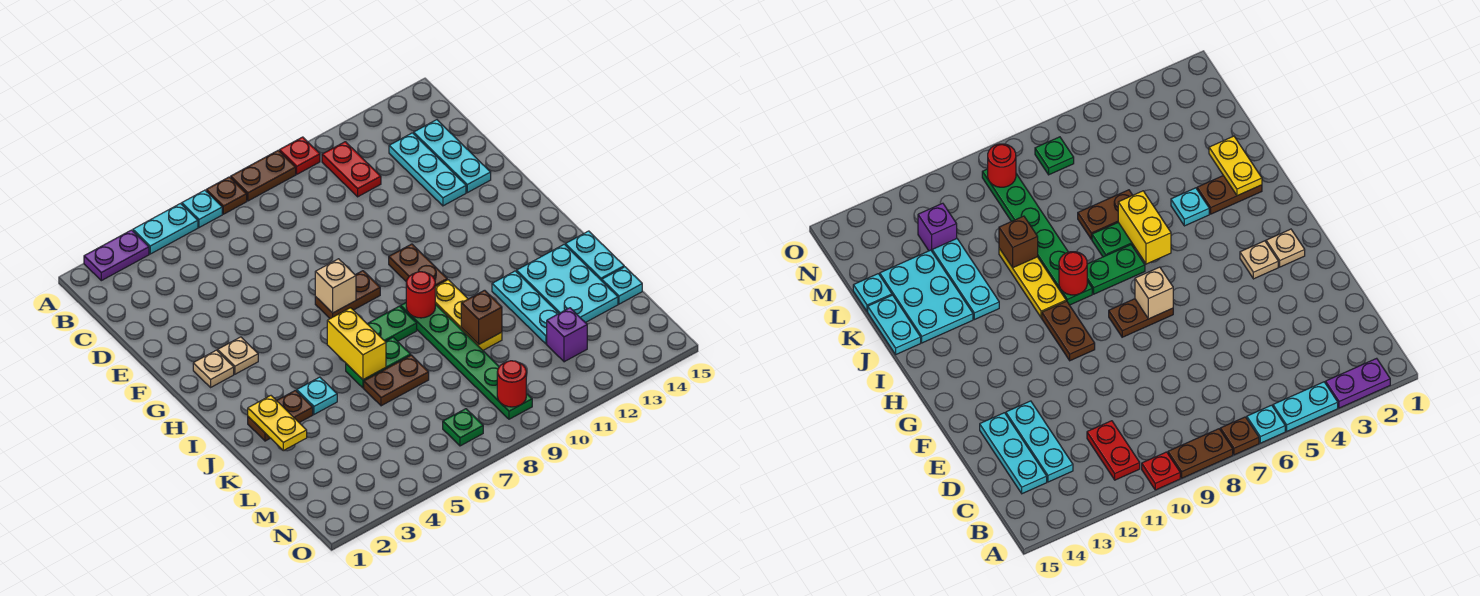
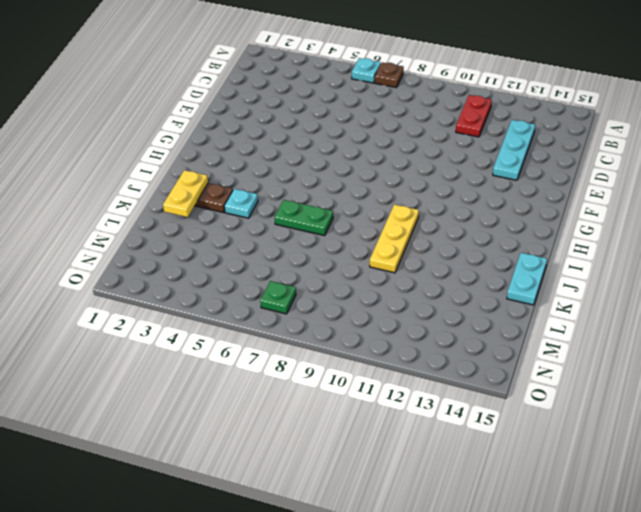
none -> purple plate A2:A3 level 1
none -> cyan plate A4:A5 level 1
none -> brown plate A8:A9 level 1
none -> red plate A10 level 1

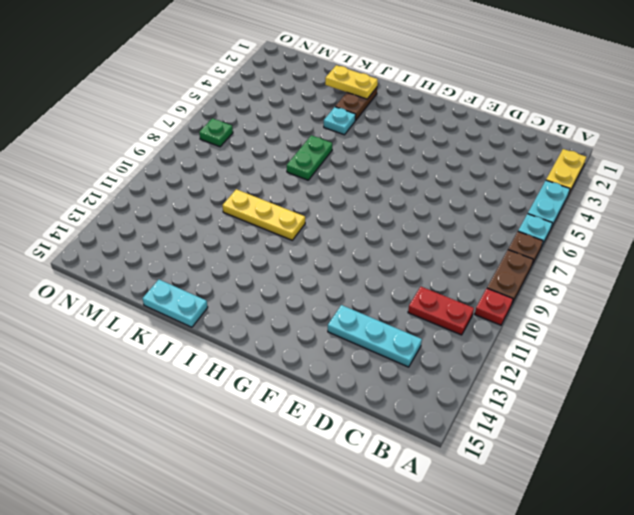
yellow plate A2:A3 level 1 -> purple plate A2:A3 level 1
none -> cyan plate C14:E14 level 1
none -> tan plate G2 level 1
none -> tan plate G3 level 1
none -> brown plate G7:G8 level 1

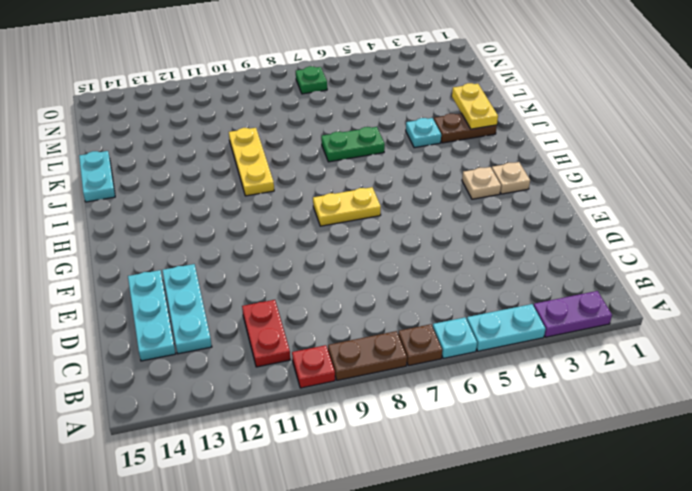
yellow plate G7:G8 level 1 -> brown plate G7:G8 level 1
none -> brown plate G10:H10 level 1
none -> green plate I7:I8 level 1
none -> green plate I9:N9 level 1
none -> cyan plate J12:L12 level 1

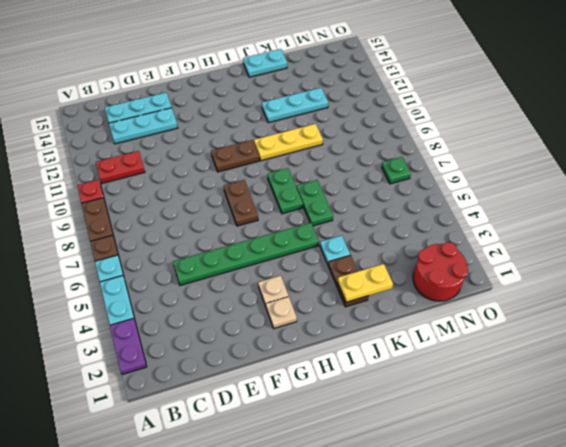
green plate D5:I5 level 1 -> green plate I9:N9 level 1
red round brick M1:N2 level 1 -> none
none -> cyan plate J13:L14 level 1
none -> brown plate K6:K7 level 1
none -> cyan plate L15 level 1
none -> purple brick M12 level 1

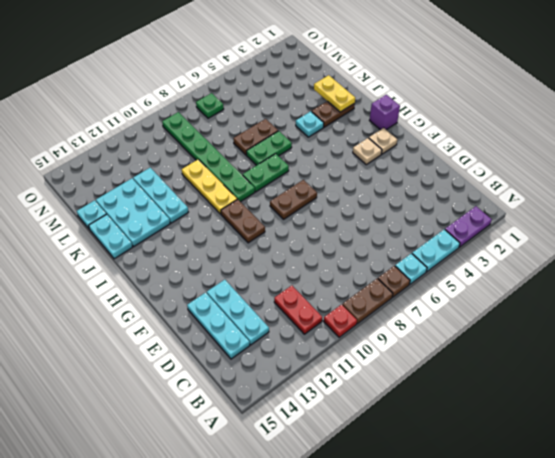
purple brick H1 level 1 -> purple brick M12 level 1
none -> tan brick G7 level 2
none -> yellow brick I6:J6 level 2
none -> red round brick I9 level 2
none -> brown brick K10 level 2

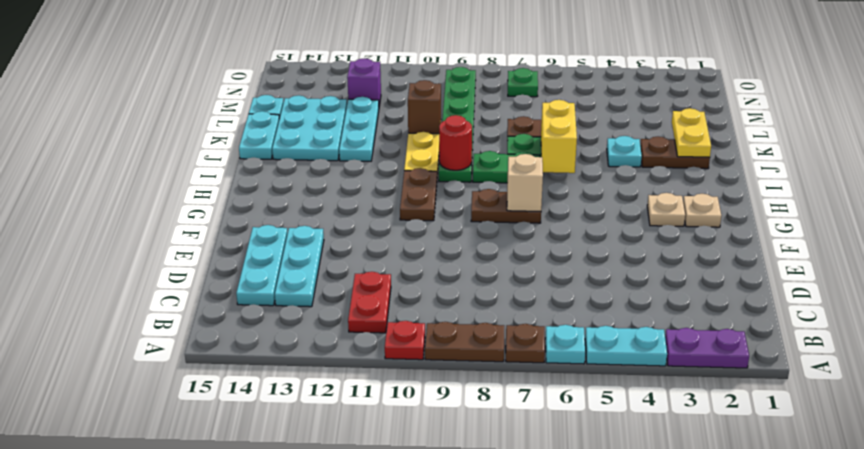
none -> red round brick N9 level 2

